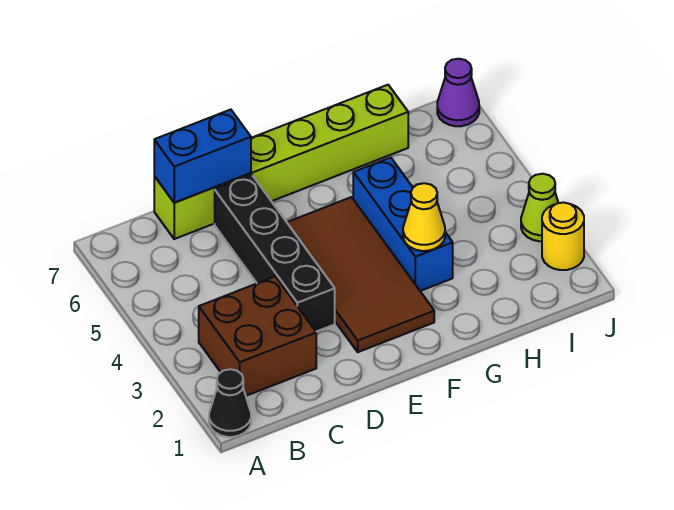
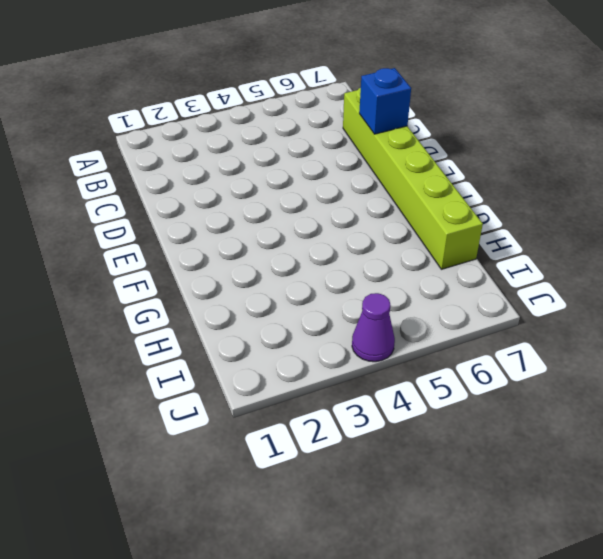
blue brick D7 level 2 -> blue brick C7:D7 level 2
purple cone J4 level 1 -> purple cone J7 level 1
none -> black cone A1 level 1
none -> brown brick B2:C3 level 1

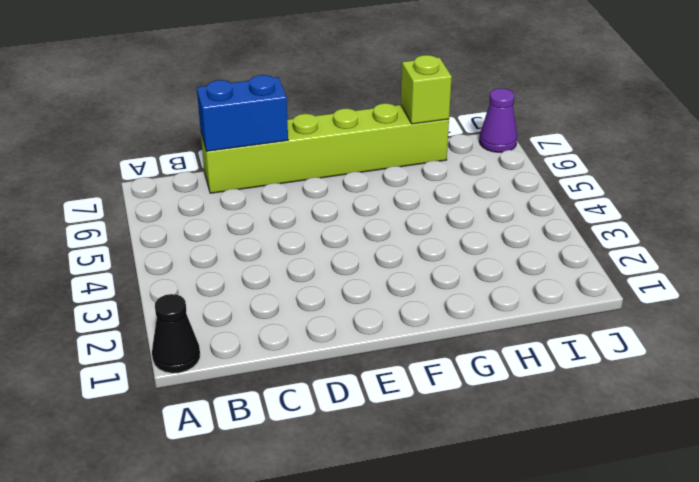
lime brick H7 level 2 -> none
none -> brown brick B2:C3 level 1
none -> black brick D3:D6 level 1

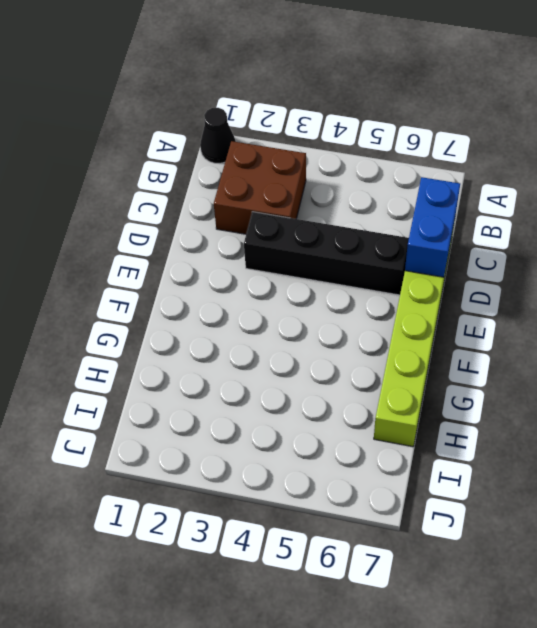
none -> brown tile E2:F5 level 1
none -> blue brick G3:G5 level 1

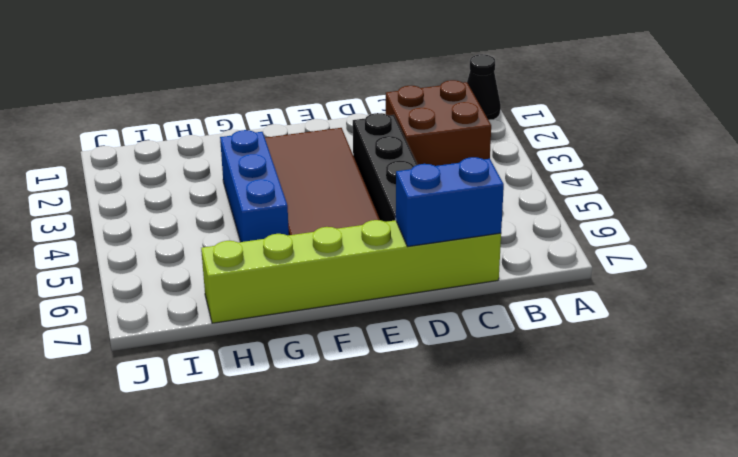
none -> yellow round brick J2 level 1
none -> lime cone J3 level 1

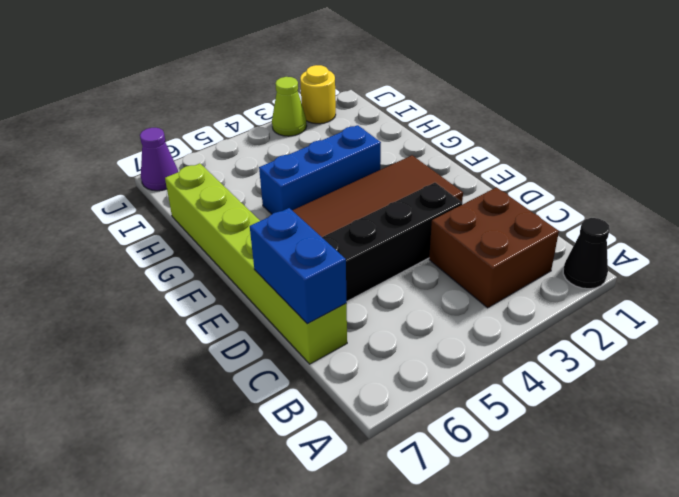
none -> yellow cone G3 level 2

